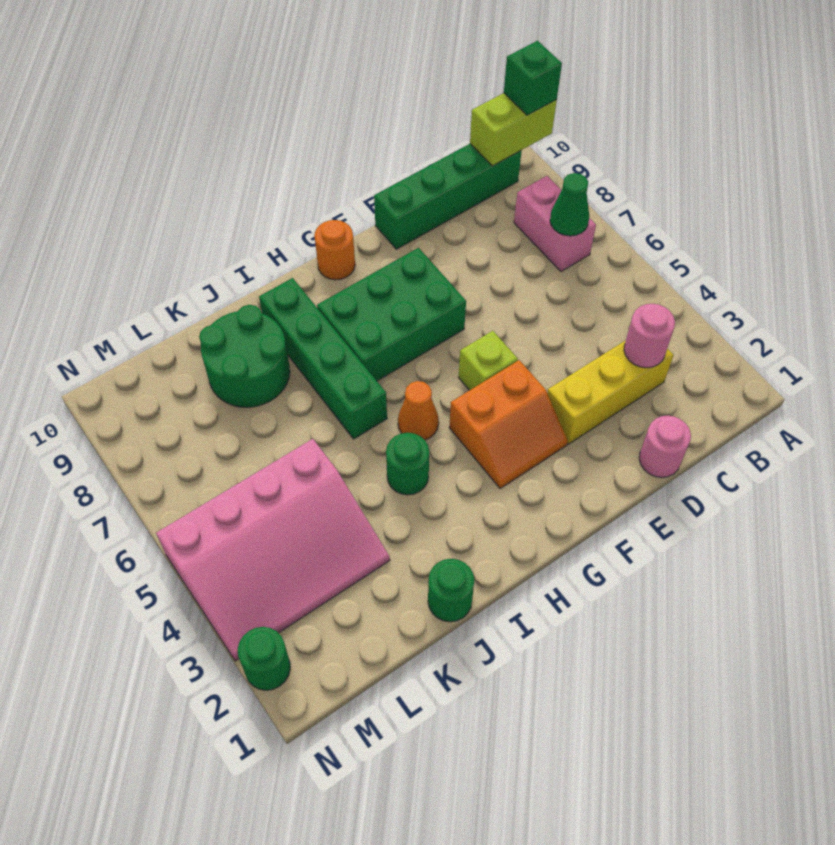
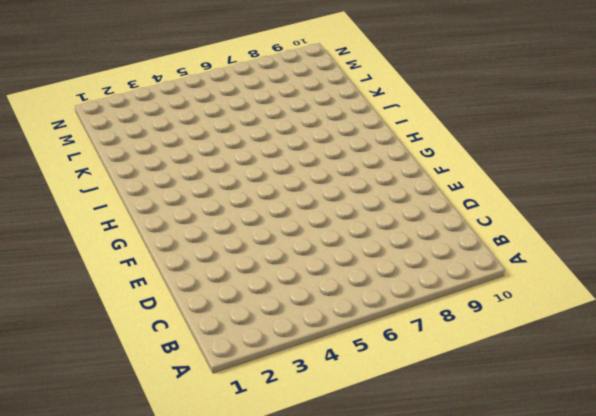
none -> pink brick B7:B8 level 1
none -> green brick B10:E10 level 1
none -> yellow brick C3:E3 level 1

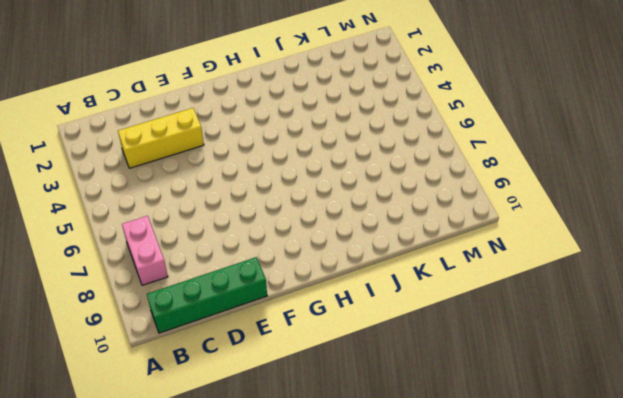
none -> pink round brick D1 level 1
none -> orange slope F3:G4 level 1 top 4
none -> lime brick F5 level 1

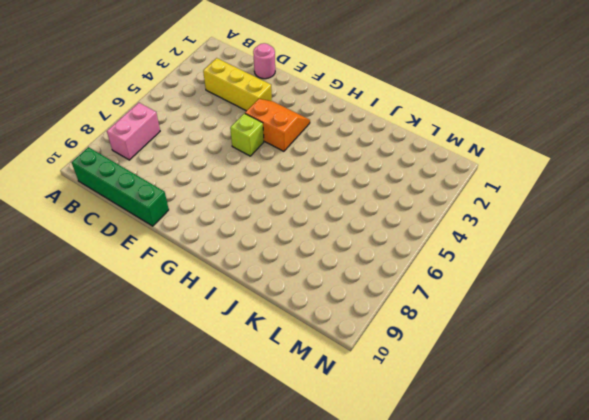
none -> green brick F7:H8 level 1
none -> orange round brick G10 level 1
none -> orange cone H5 level 1

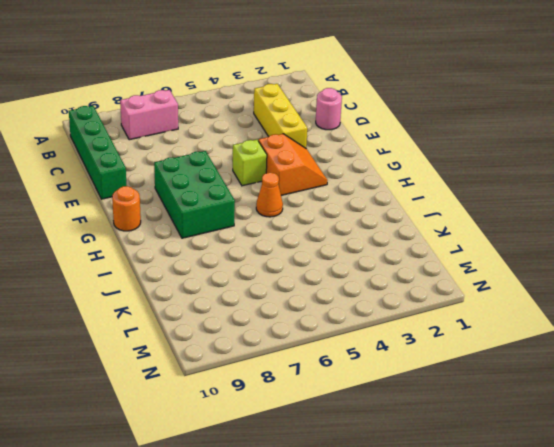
none -> green round brick I4 level 1
none -> green brick I6:I9 level 1
none -> green round brick J1 level 1

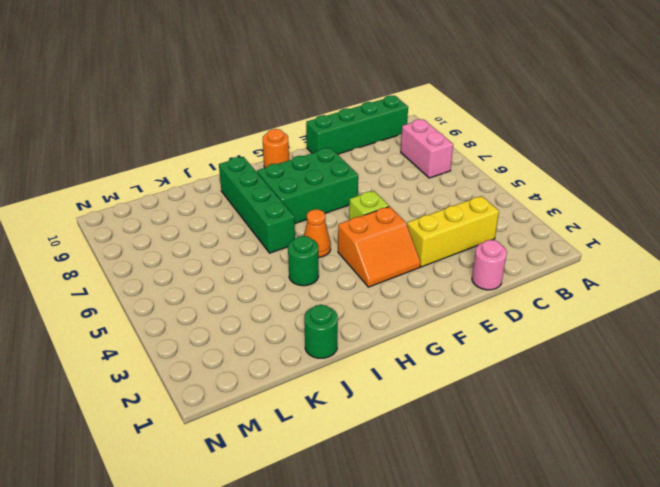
none -> green round brick J8:K9 level 1
none -> pink slope K3:N5 level 1 top 5
none -> green round brick N2 level 1

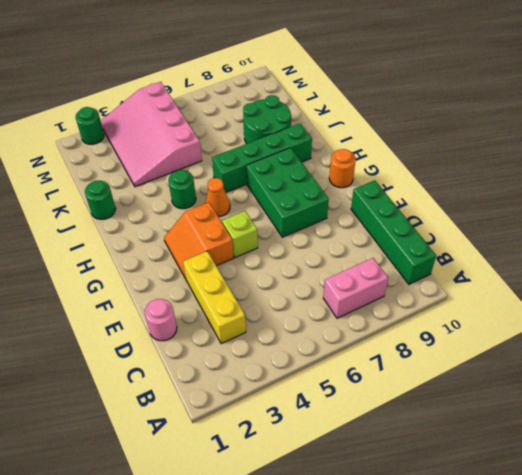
none -> lime brick A10:B10 level 2
none -> green cone B7 level 2
none -> pink round brick C3 level 2

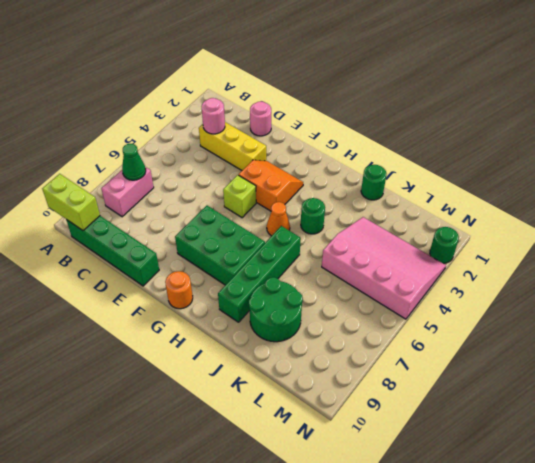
none -> green brick A10 level 3

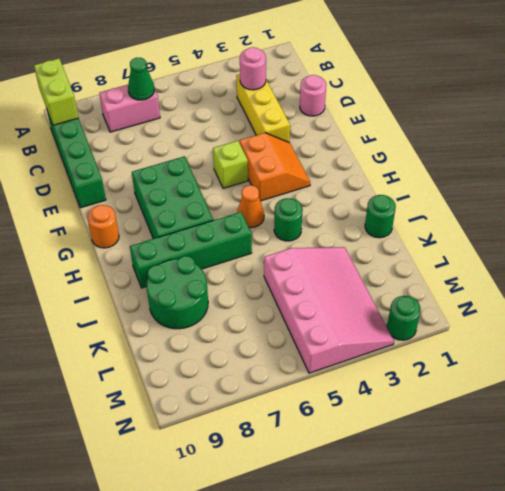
none -> green brick A10 level 3

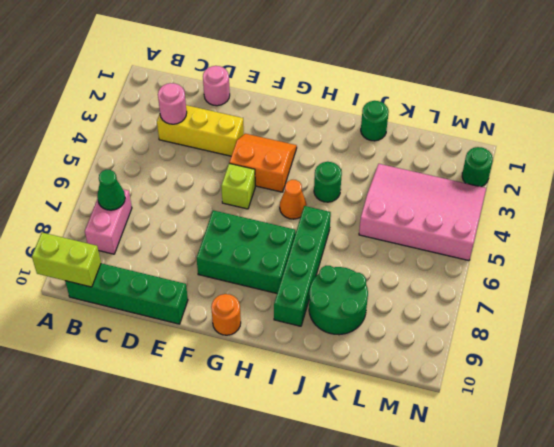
none -> green brick A10 level 3

